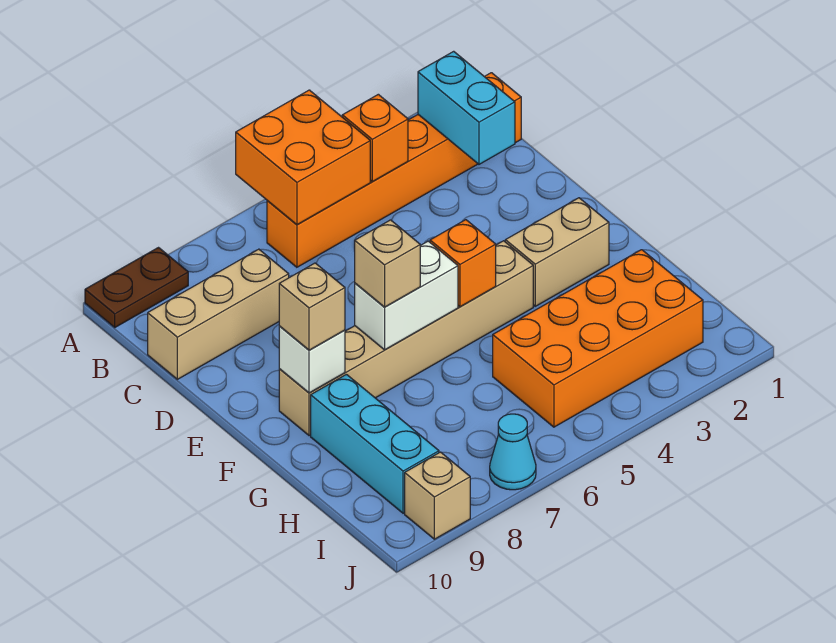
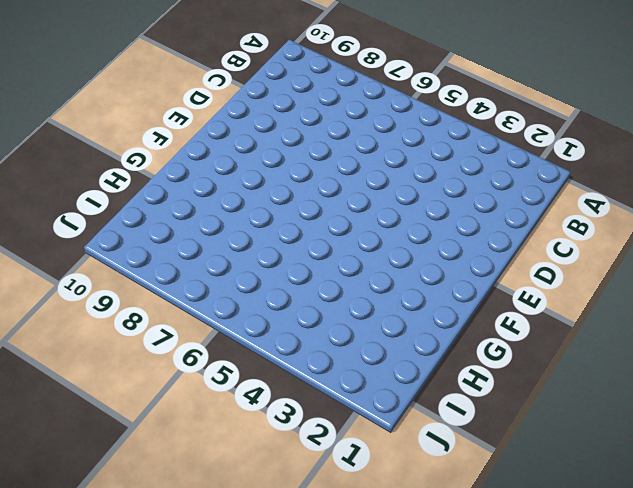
none -> brown plate A9:A10 level 1
none -> orange brick B1:B6 level 1
none -> tan brick C8:C10 level 1

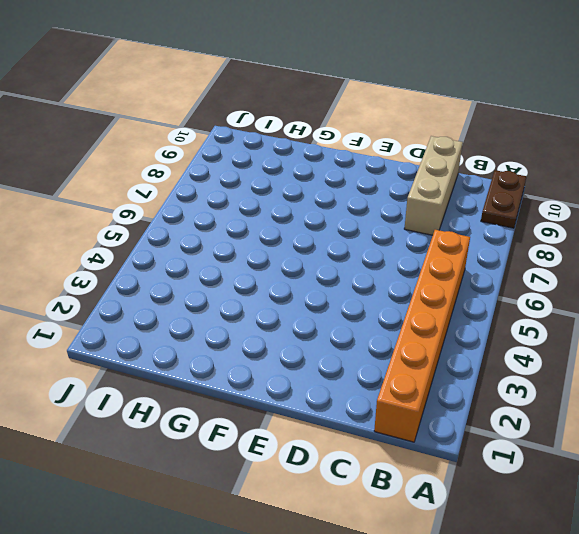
none -> tan brick F2:F3 level 1
none -> tan brick F4:F9 level 1
none -> cyan brick G9:I9 level 1

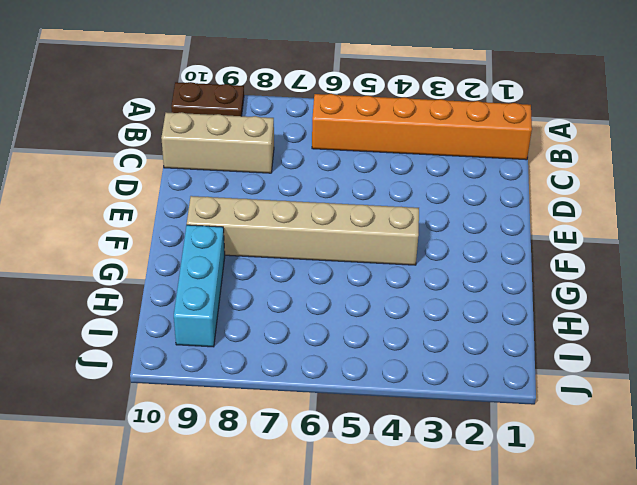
none -> tan brick F2:F3 level 1
none -> orange brick H2:I5 level 1
none -> cyan cone J7 level 1

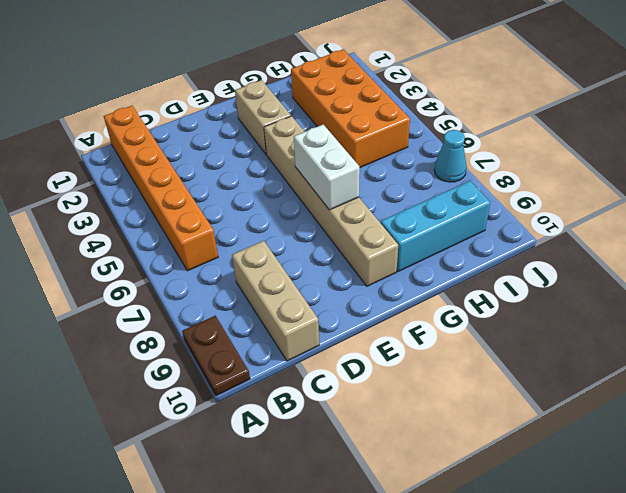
none -> tan brick J9 level 1
none -> orange brick A5:B6 level 2
none -> cyan brick B2:C2 level 2

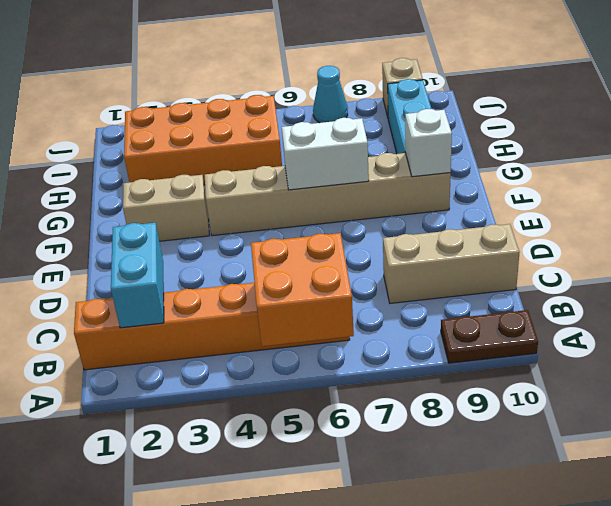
none -> orange brick B4 level 2
none -> orange brick F5 level 2
none -> tan brick F7 level 3

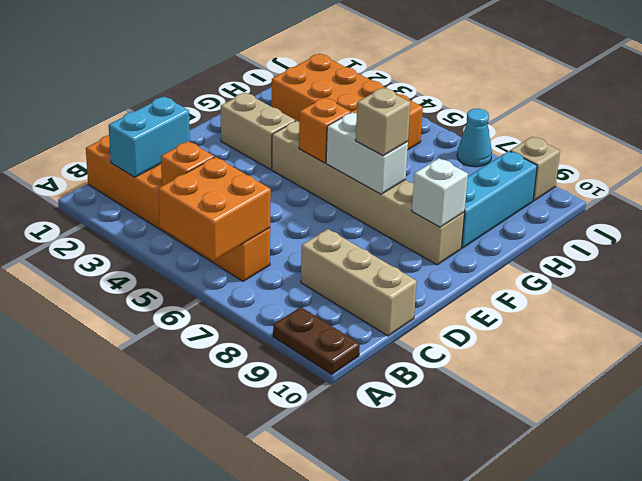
none -> tan brick F9 level 3

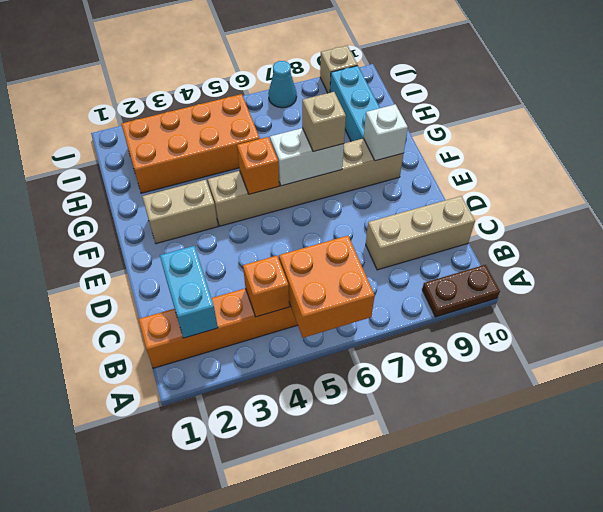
none -> tan brick F9 level 3

